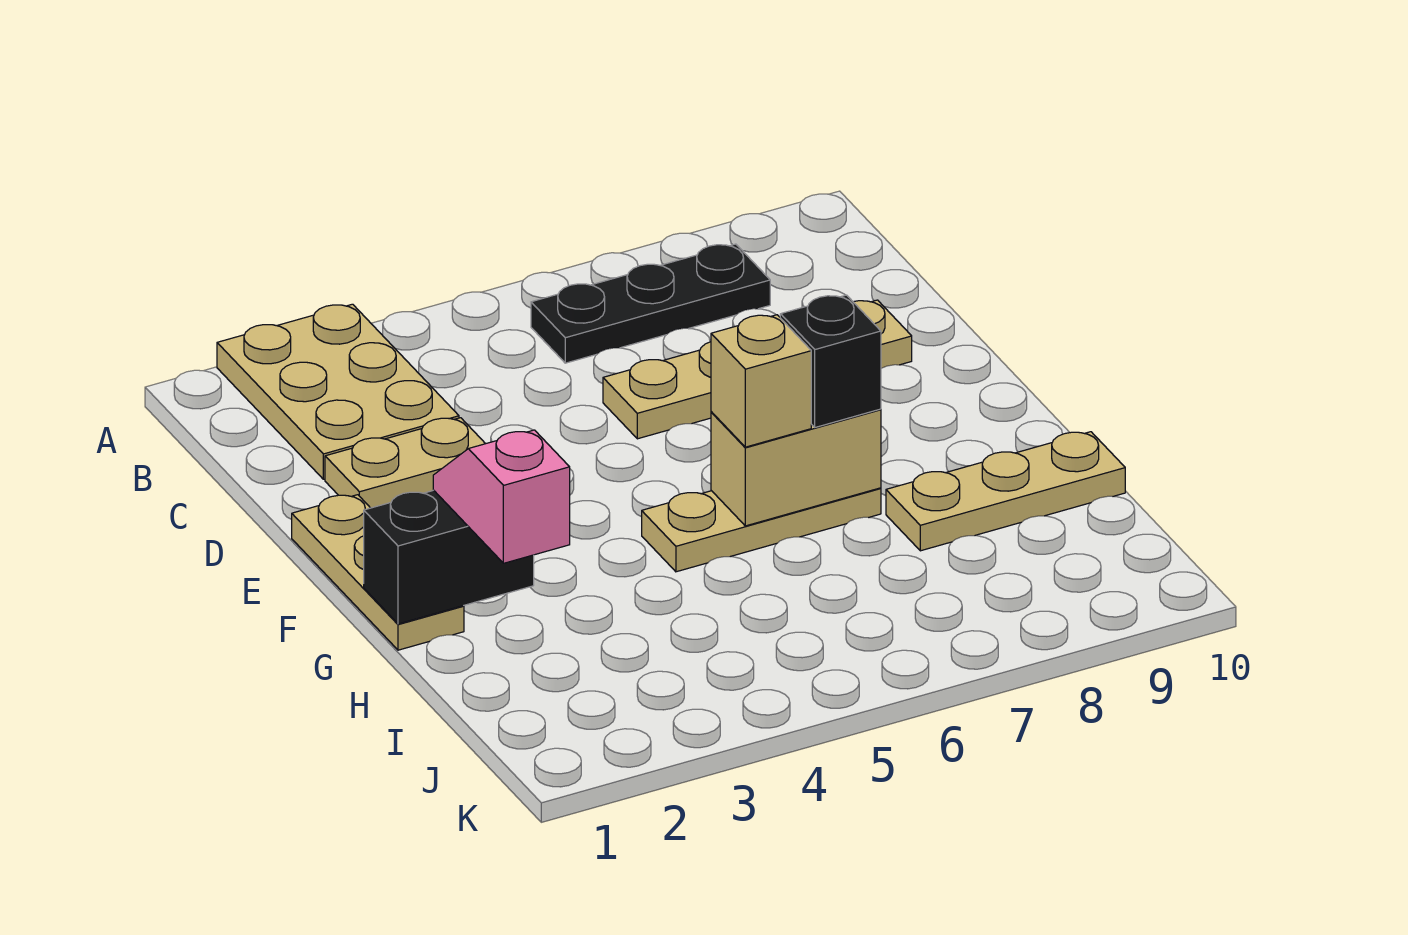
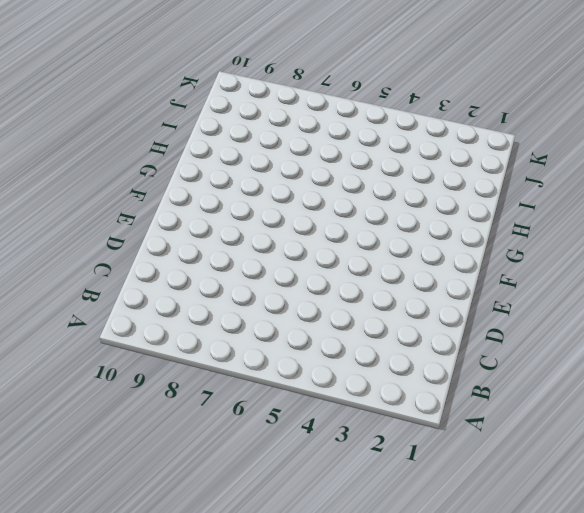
none -> tan plate A2:C3 level 1
none -> black plate B6:B8 level 1
none -> tan plate D2:D3 level 1

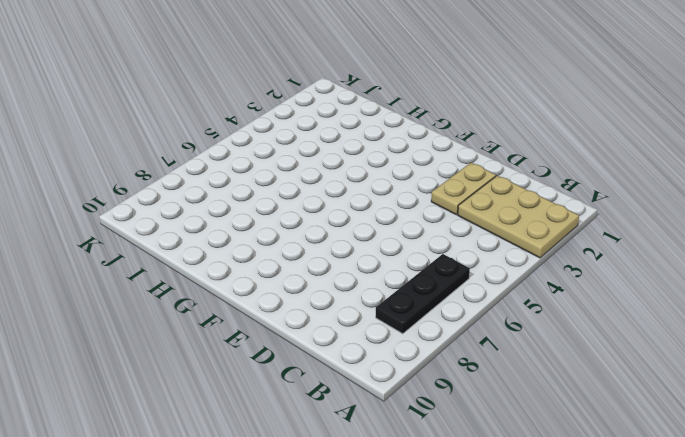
none -> tan plate D6:D9 level 1
none -> tan plate E1:G1 level 1
none -> tan plate G5:G7 level 1

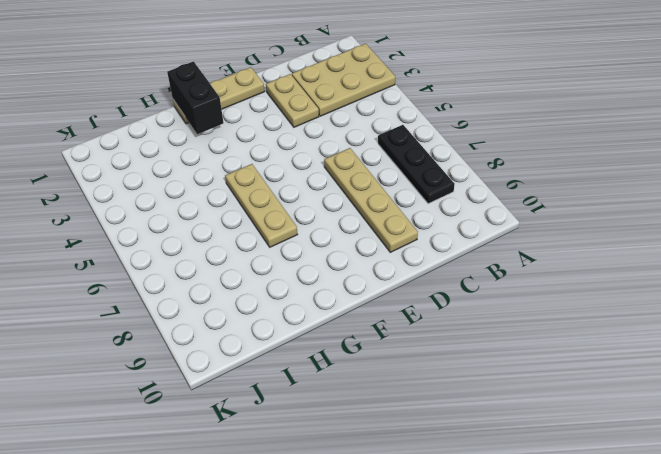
none -> tan plate H8:H10 level 1
none -> tan brick G6:G7 level 2
none -> pink slope G2:H2 level 3 top H

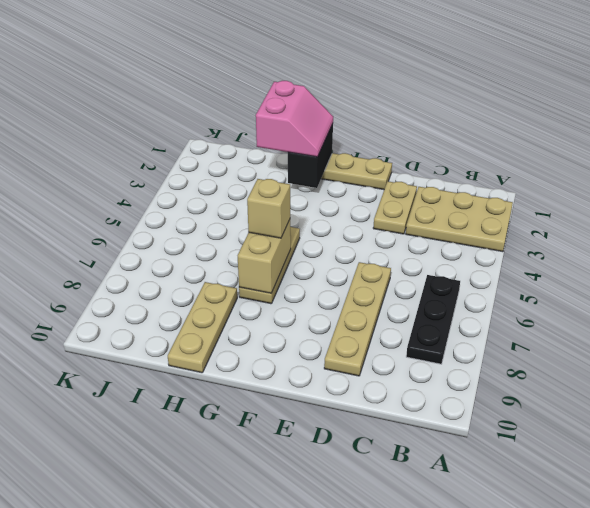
pink slope G1:H2 level 3 top H -> pink slope G2:H2 level 3 top H
none -> black brick G7 level 3

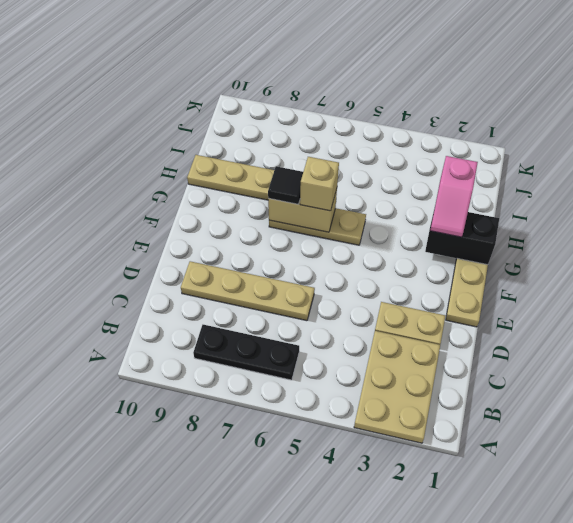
black tile G7 level 3 -> black brick G7 level 3

